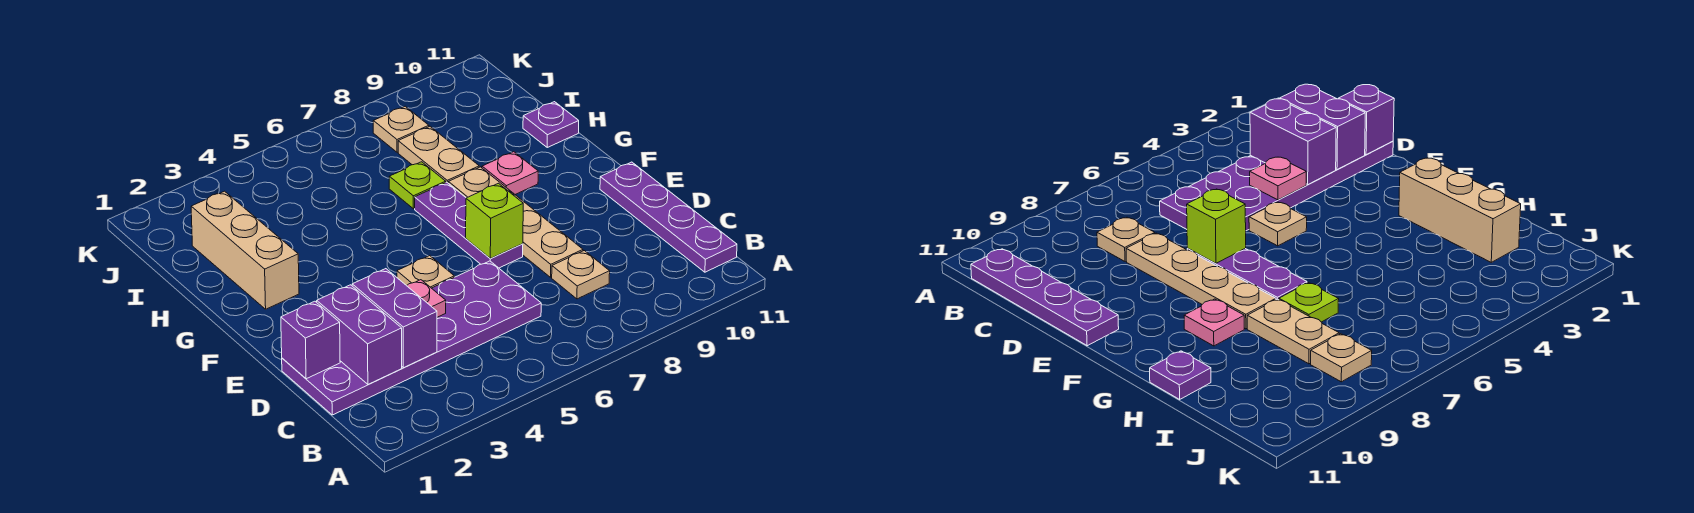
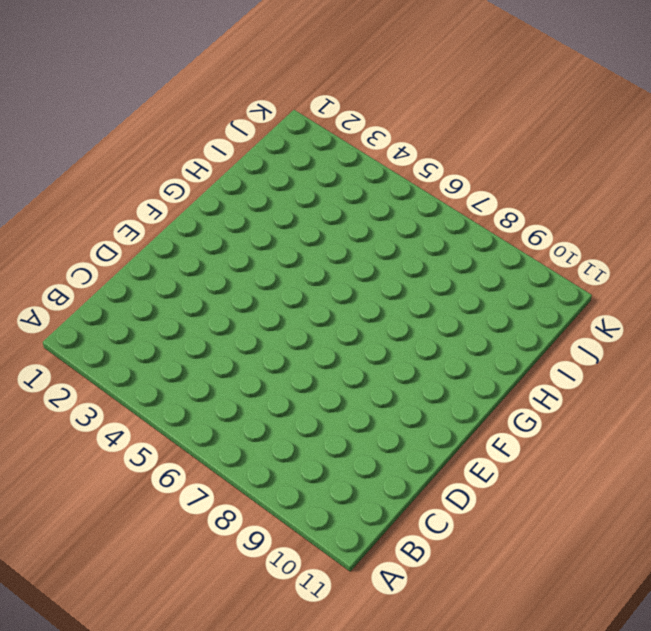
none -> purple plate B11:E11 level 1
none -> purple plate C1:D6 level 1
none -> tan plate C8 level 1

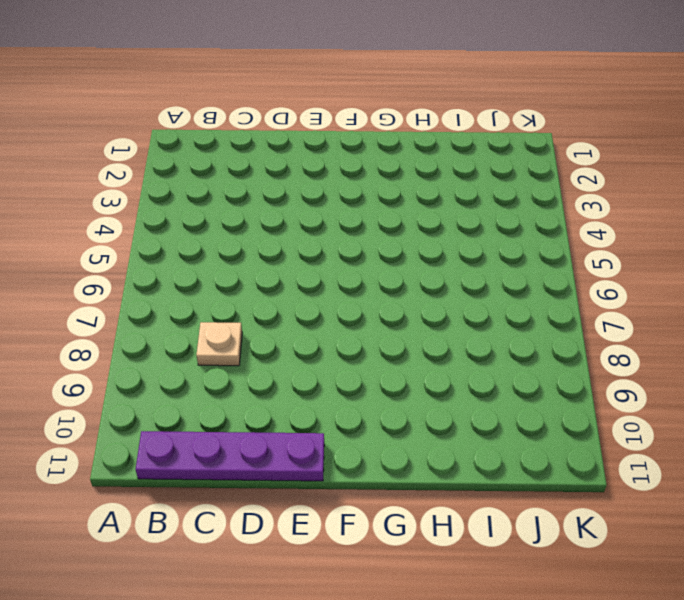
none -> purple plate C1:D6 level 1
none -> tan plate D8:G8 level 1
none -> tan plate E5 level 1

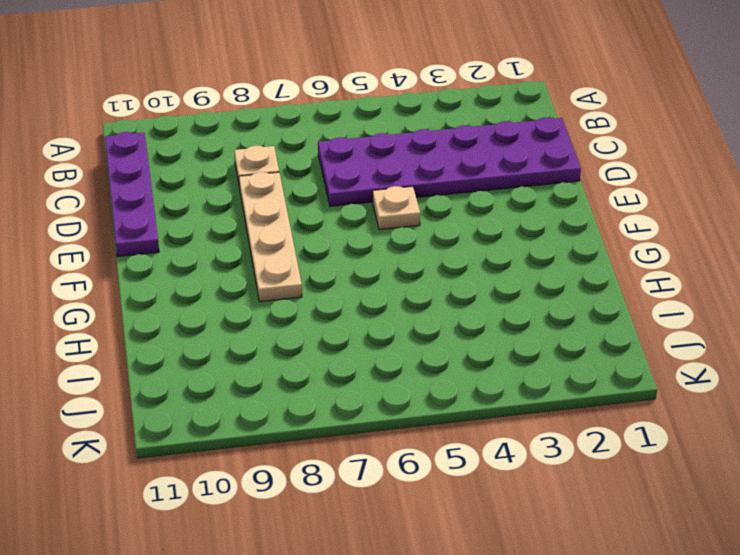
none -> purple plate E7:G7 level 1
none -> tan brick G2:I2 level 1
none -> pink plate G9 level 1

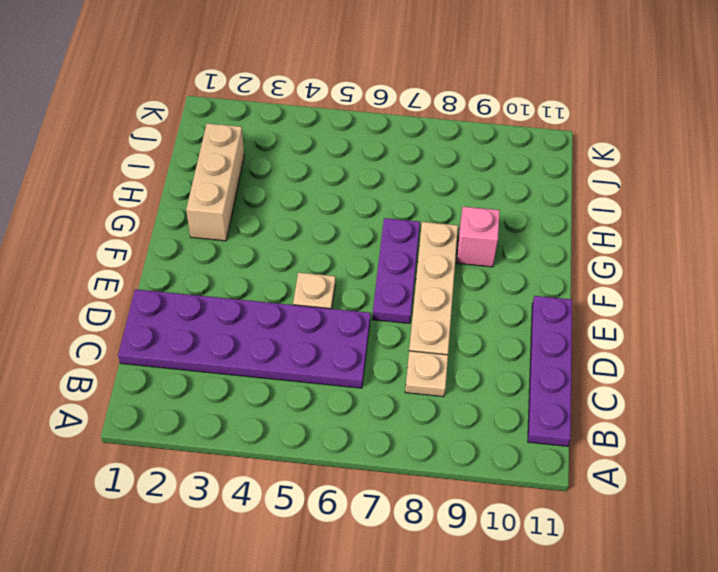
pink brick G9 level 1 -> pink plate G9 level 1
none -> lime plate H7 level 1
none -> tan plate H8:I8 level 1
none -> purple plate H11 level 1

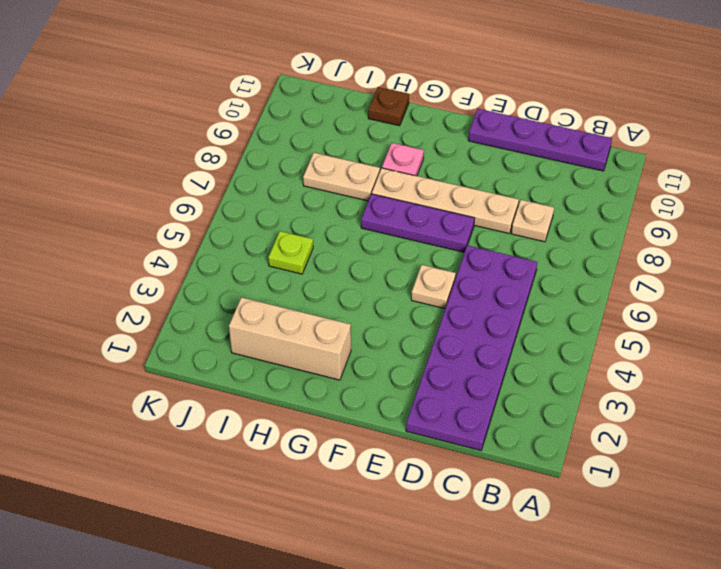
brown plate H11 level 1 -> purple plate H11 level 1
lime plate I5 level 1 -> lime plate H7 level 1
none -> tan plate J8 level 1
none -> purple brick C2:D2 level 2
none -> purple brick C3:D3 level 2

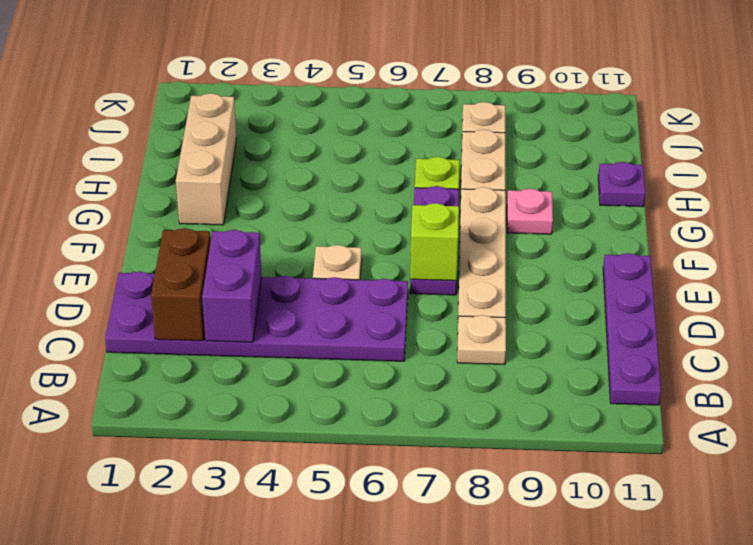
brown brick C2:D2 level 2 -> purple brick C2:D2 level 2
none -> purple brick D1 level 2
none -> pink plate D4 level 2

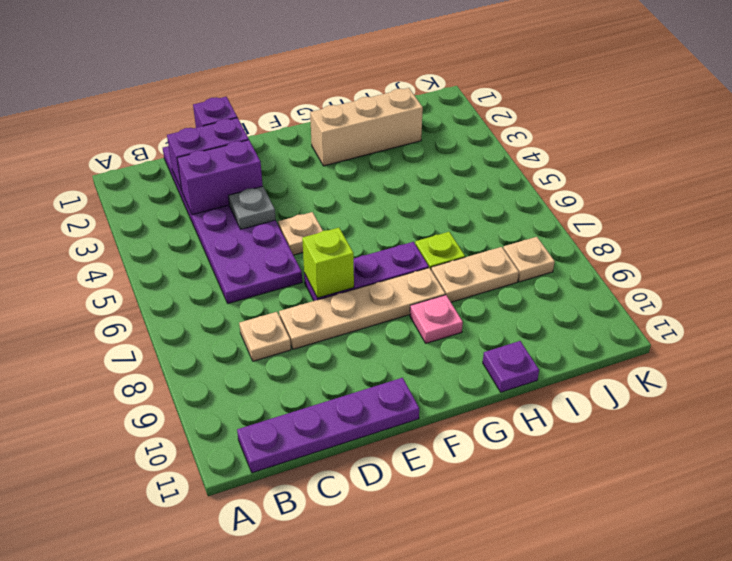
grey plate D4 level 2 -> pink plate D4 level 2

